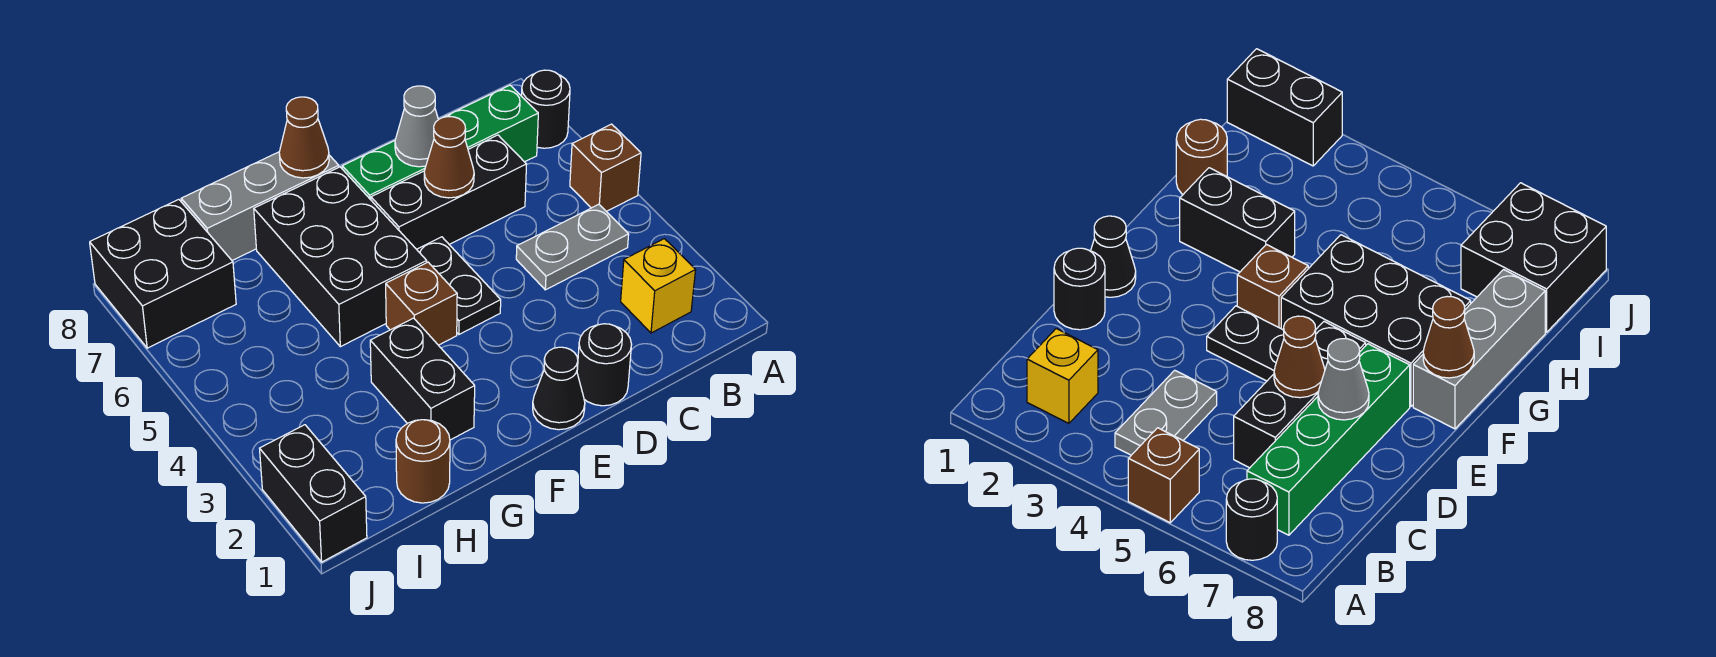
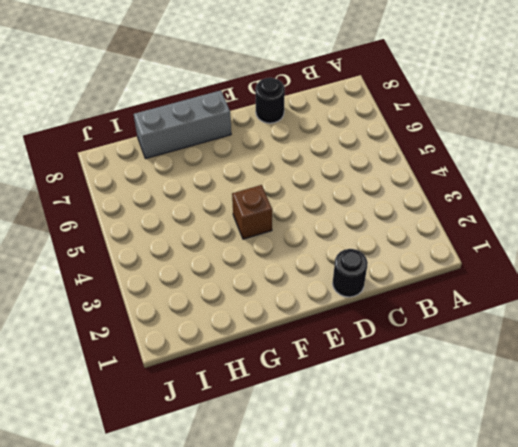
black round brick D8 level 1 -> black round brick A7 level 1
none -> brown brick A5 level 1
none -> yellow brick B2 level 1
none -> grey plate B4:C4 level 1

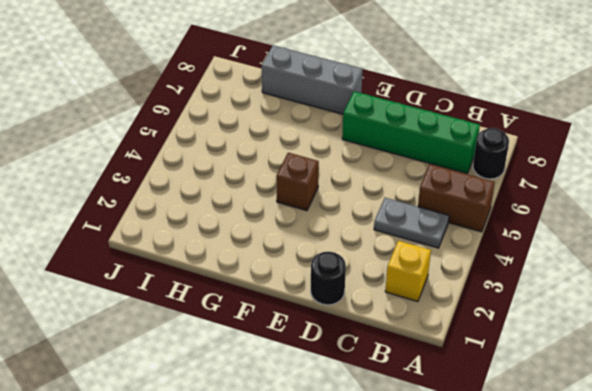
brown brick A5:B5 level 1 -> brown brick A5 level 1
none -> black brick C6:E6 level 1
none -> black cone E1 level 1
none -> black plate E4:E5 level 1

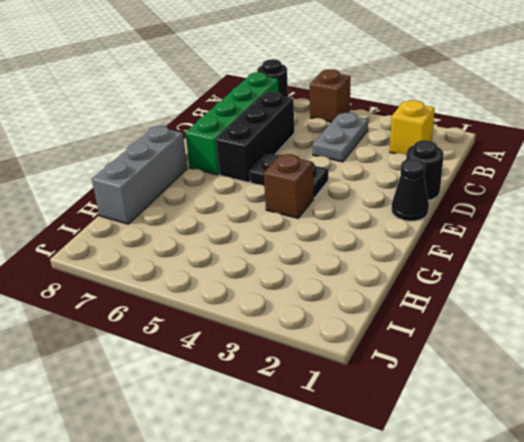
none -> black brick F5:G7 level 1
none -> black brick G2:G3 level 1
none -> brown round brick H1 level 1

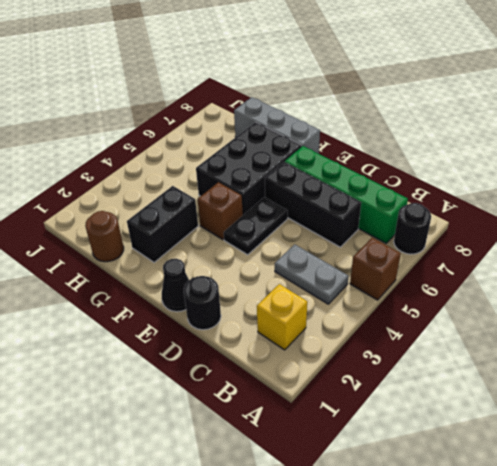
none -> black brick I7:J8 level 1
none -> black brick J1:J2 level 1
none -> brown cone D6 level 2

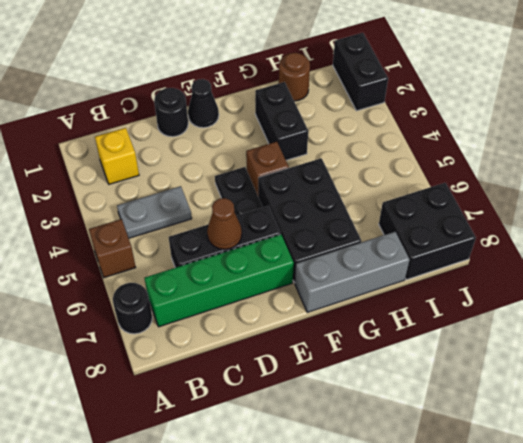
none -> grey cone D7 level 2
none -> brown cone F8 level 2

